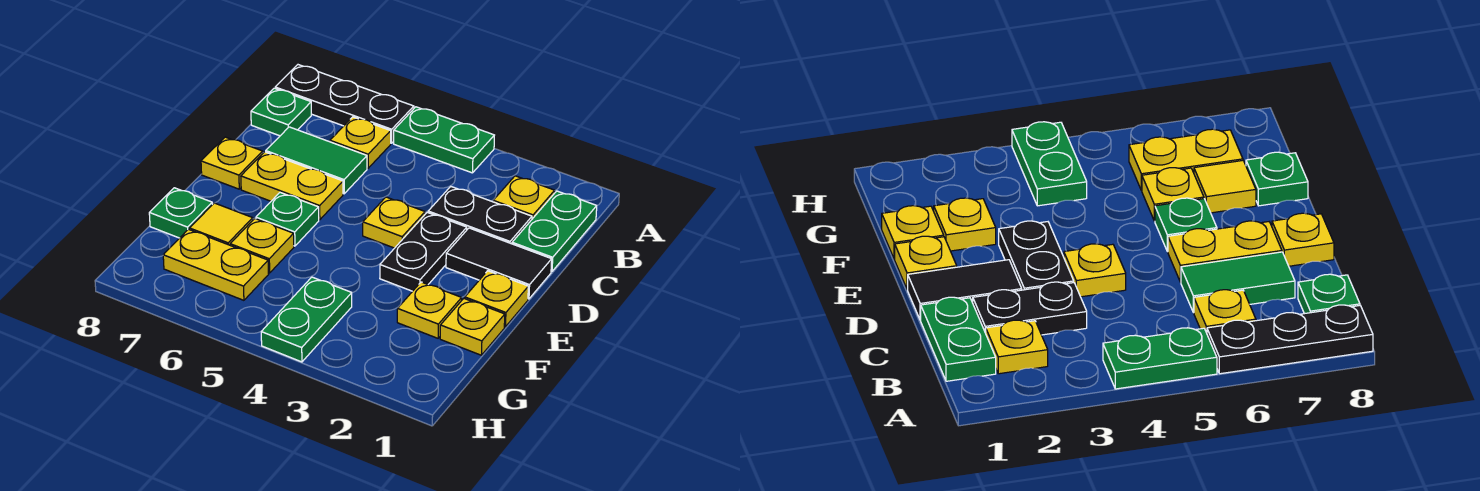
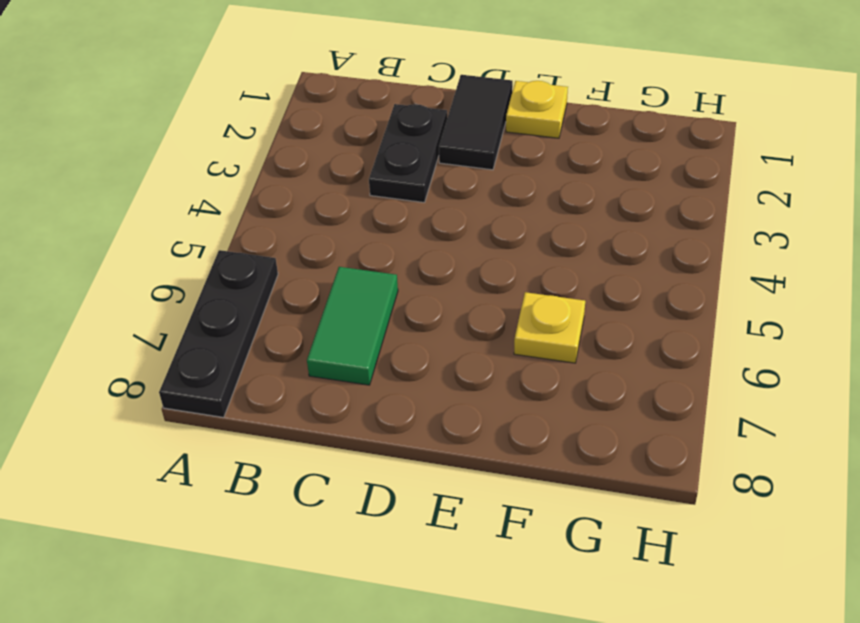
none -> green plate A4:A5 level 1
none -> green plate B1:C1 level 1
none -> yellow plate B2 level 1

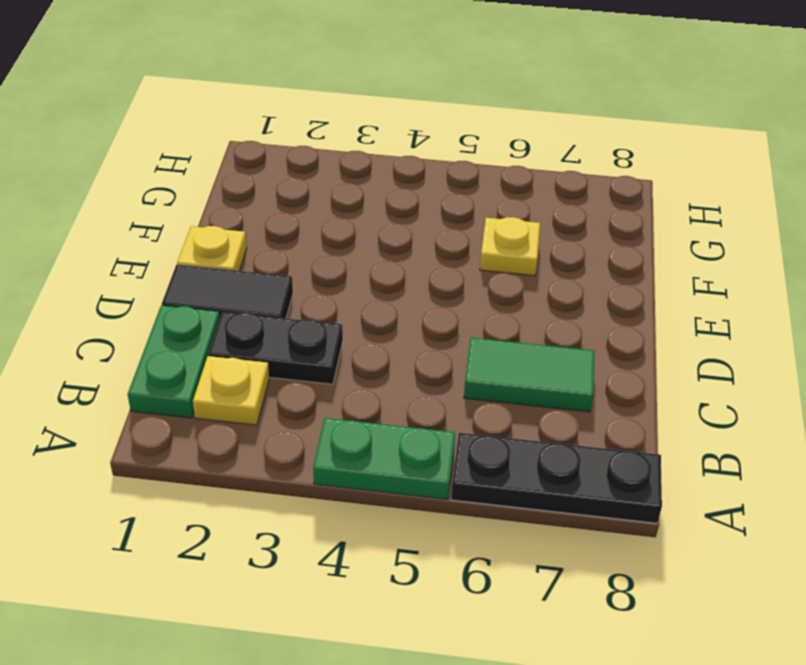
none -> yellow plate B6 level 1
none -> green plate B8 level 1
none -> black plate D3:E3 level 1

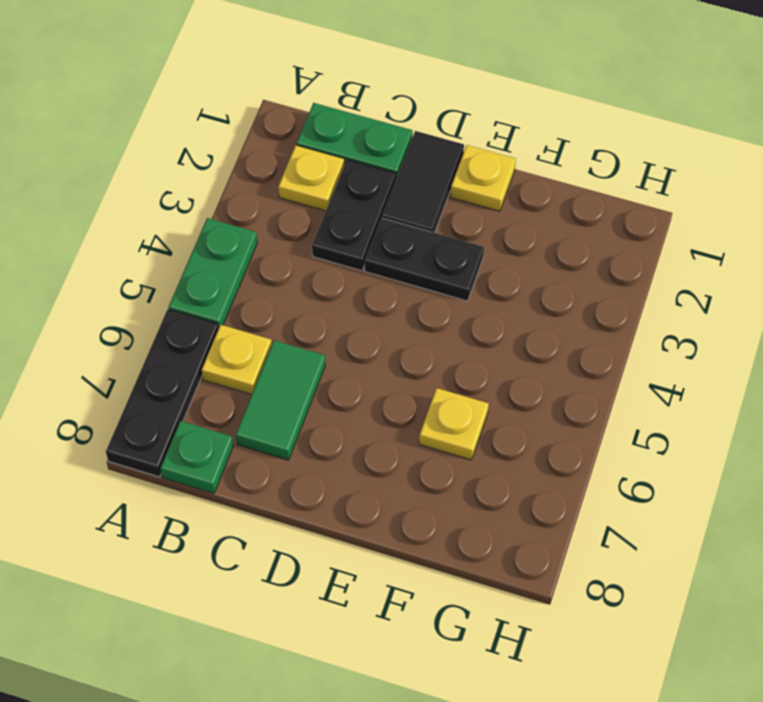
none -> yellow plate D4 level 1
none -> yellow plate D6:D7 level 1
none -> yellow plate D8 level 1

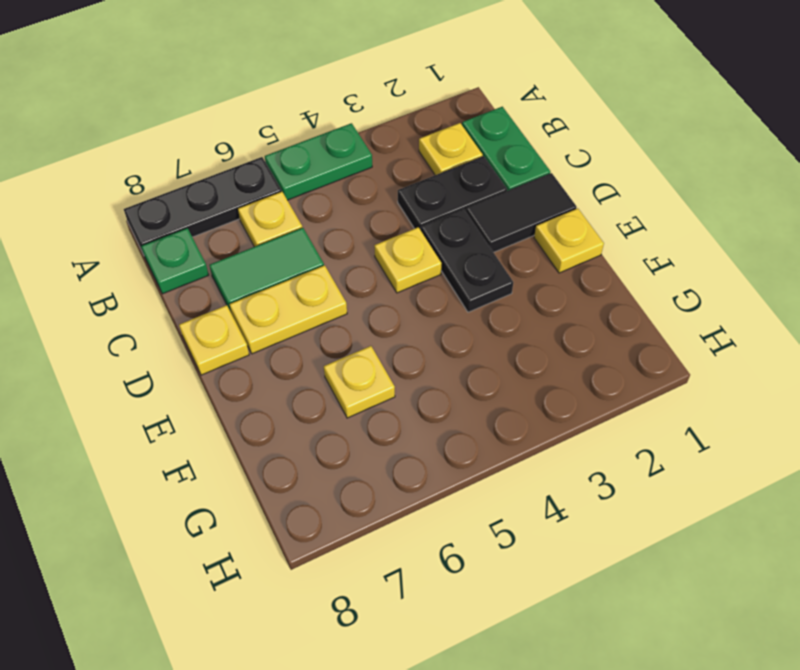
none -> green plate E6 level 1
none -> yellow plate F1 level 1
none -> yellow plate F2 level 1

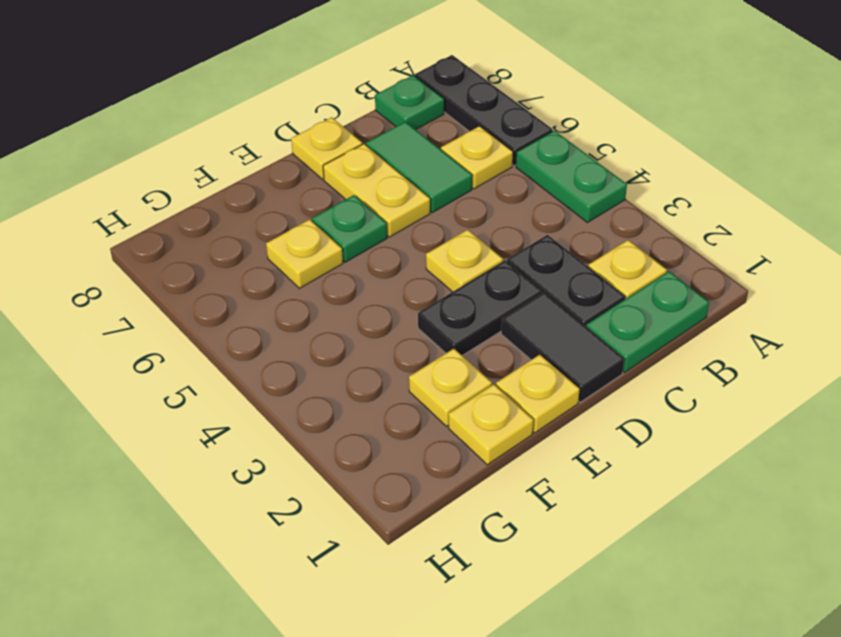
none -> yellow tile F7 level 1
none -> green plate F8 level 1
none -> green plate G4:H4 level 1

